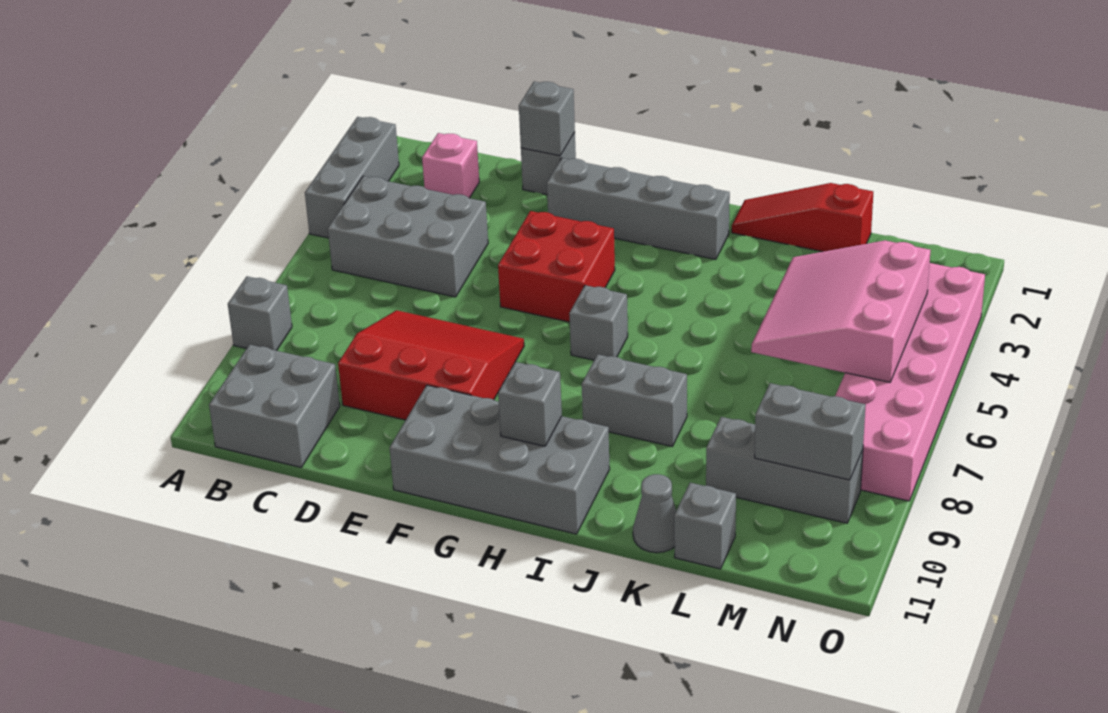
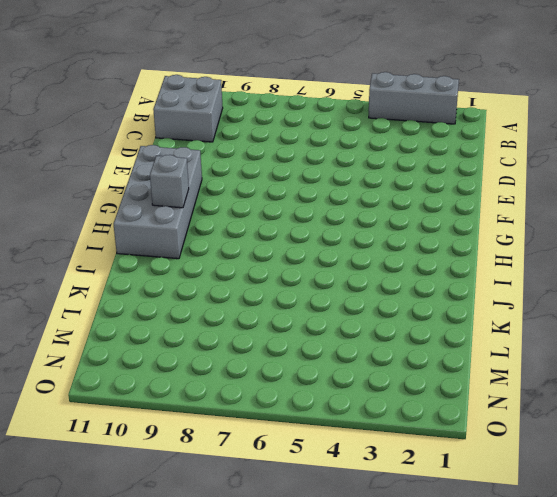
none -> grey brick A8 level 1
none -> grey brick B4:D5 level 1
none -> pink brick C2 level 1

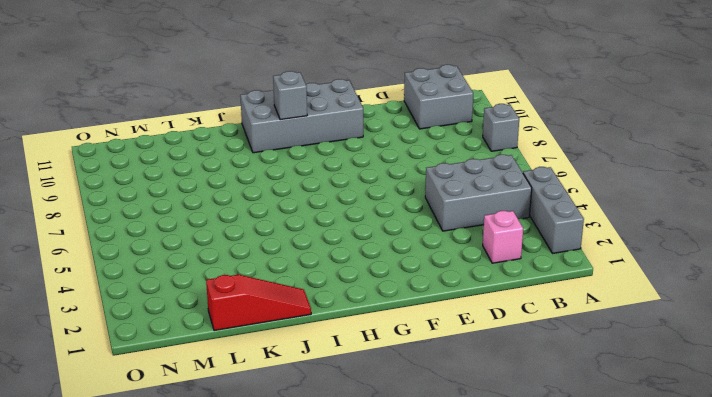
none -> red slope D7:F9 level 1 top 9
none -> grey brick E1 level 1
none -> grey brick F2:I2 level 1

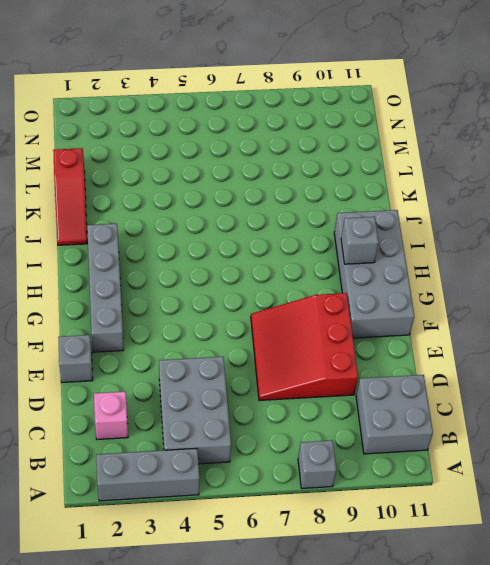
none -> red brick F4:G5 level 1
none -> grey brick H6 level 1
none -> grey brick I8:J8 level 1

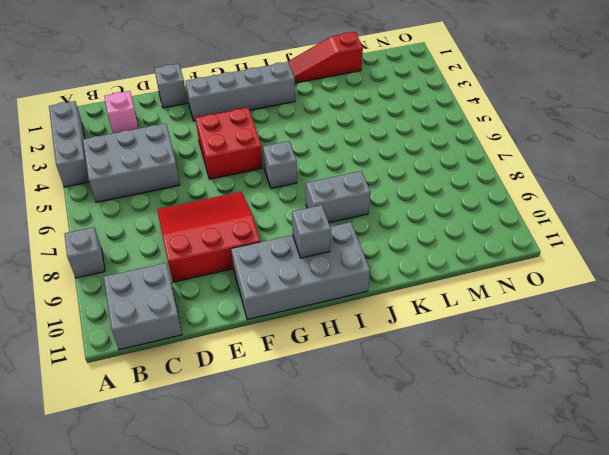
none -> grey cone K11 level 1
none -> grey brick L9:N9 level 1
none -> grey brick L11 level 1

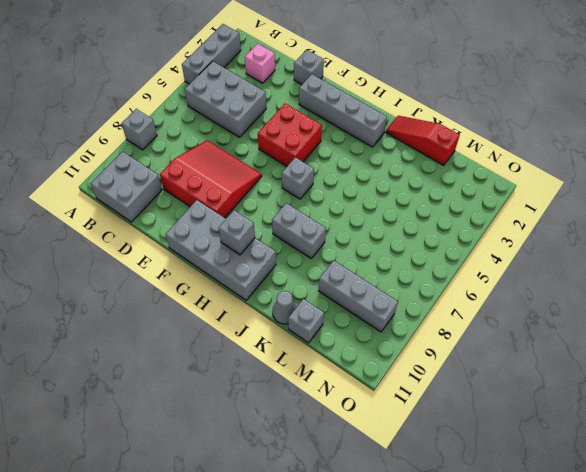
none -> pink brick N3:O8 level 1
none -> grey brick E1 level 2
none -> pink slope L4:N6 level 2 top N

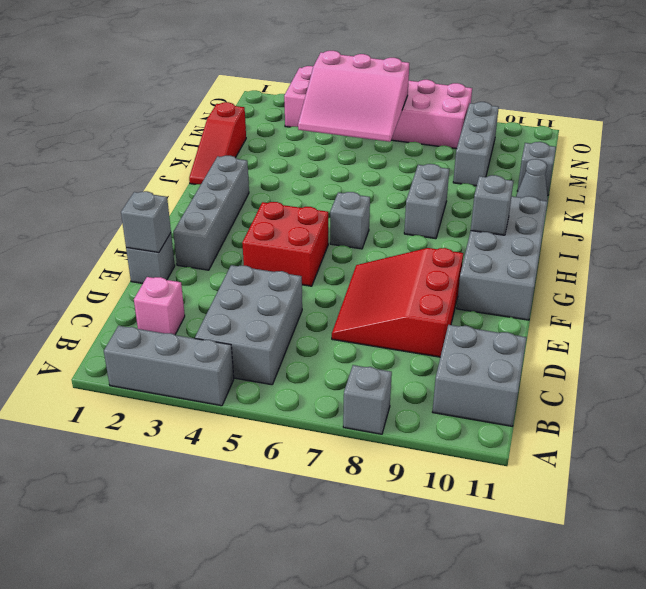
none -> grey brick M9:N9 level 2

